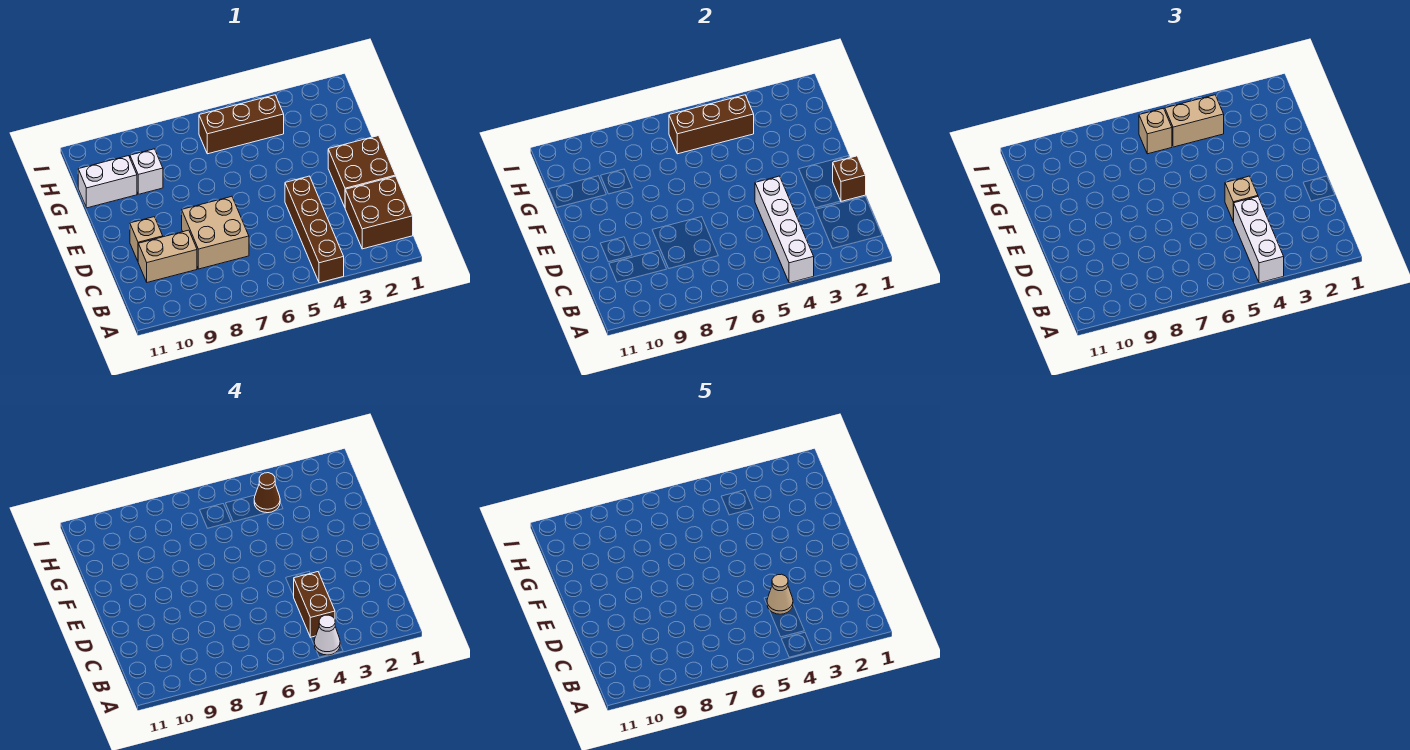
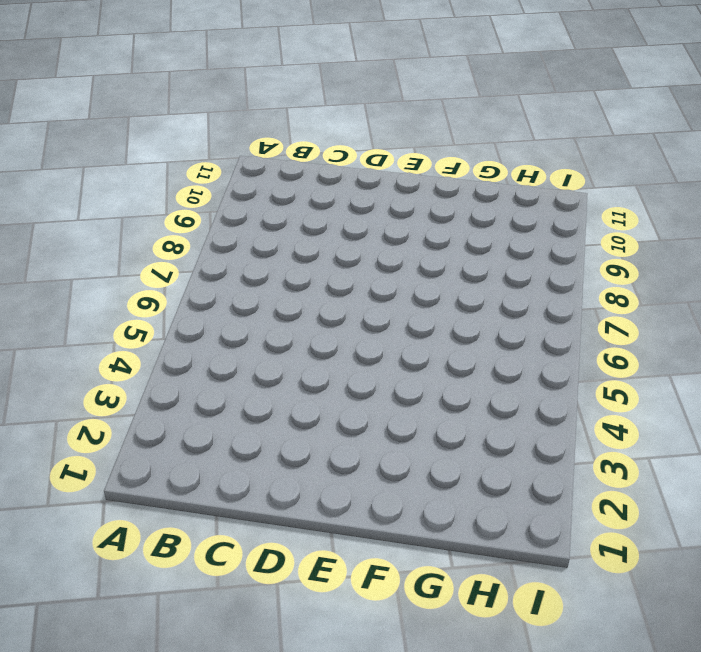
none -> brown brick A4:D4 level 1
none -> brown brick B1:C2 level 1
none -> tan brick C7:D8 level 1

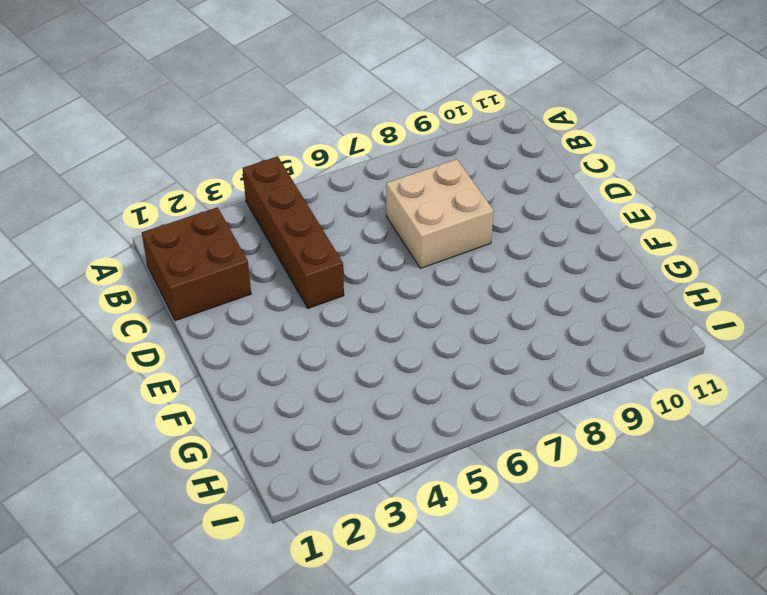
none -> tan brick C9:C10 level 1
none -> brown brick D1:E2 level 1
none -> tan brick D10 level 1

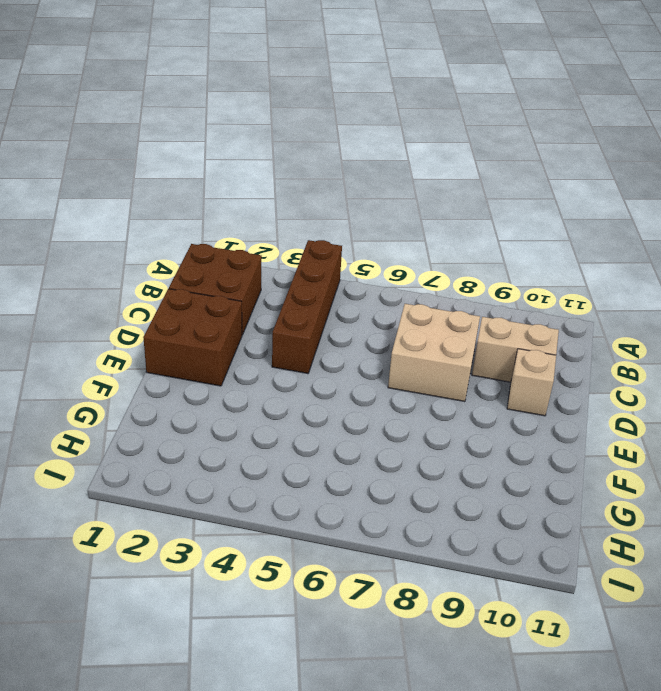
none -> white brick G9 level 1
none -> white brick G10:G11 level 1
none -> brown brick H4:H6 level 1

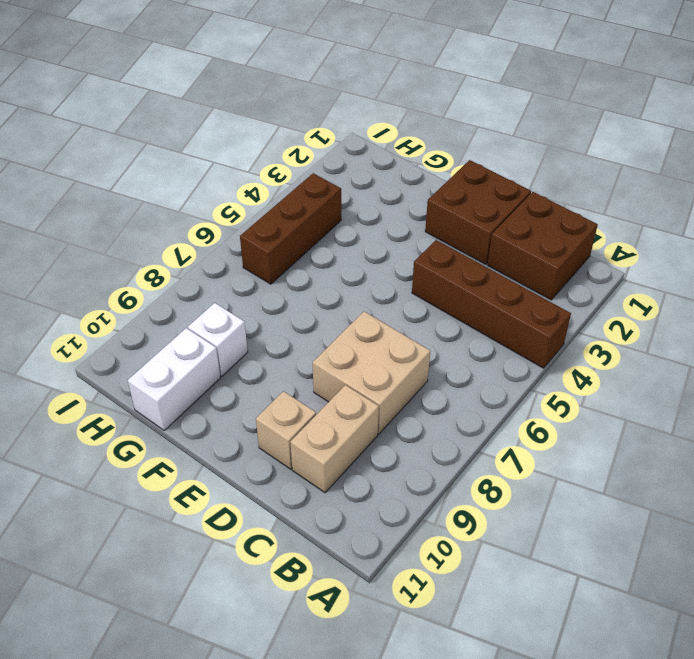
none -> white brick A4:D4 level 2
none -> brown brick D1 level 2
none -> brown brick H4:H6 level 2

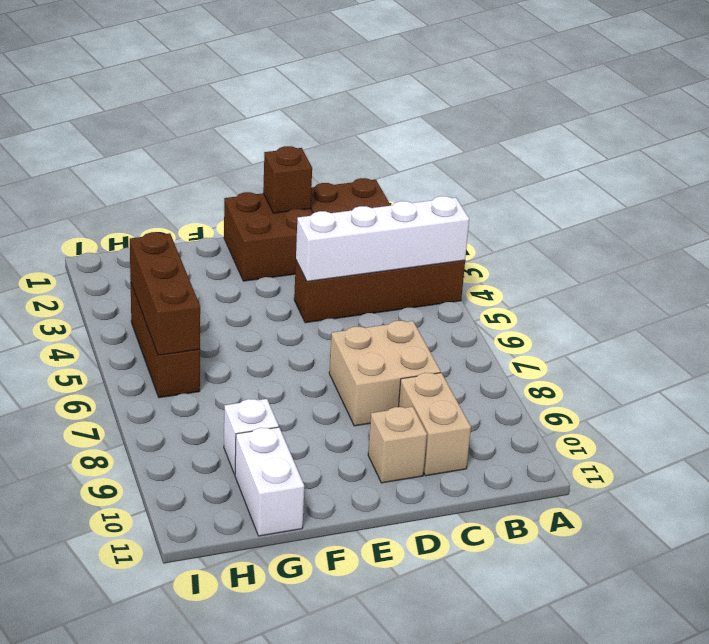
none -> white brick A4:C4 level 3
none -> tan brick D4 level 3
none -> tan brick H4:H5 level 3

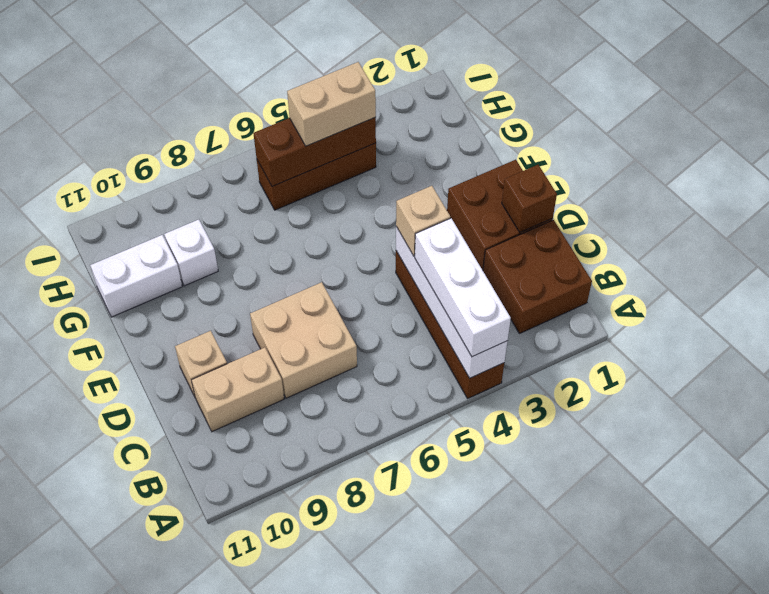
none -> tan brick H6 level 3
none -> white cone A4 level 4
none -> brown brick B4:C4 level 4

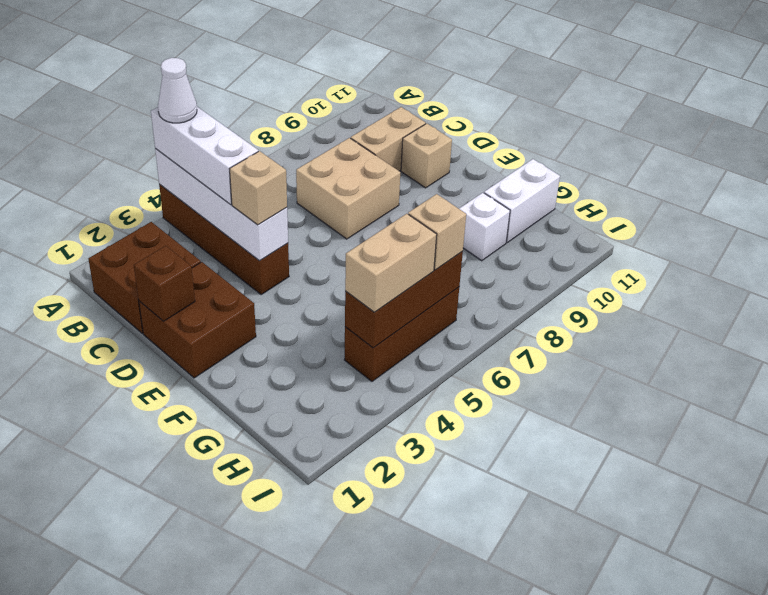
none -> brown brick B4:C4 level 4
none -> brown cone H4 level 4
none -> tan cone C4 level 5

